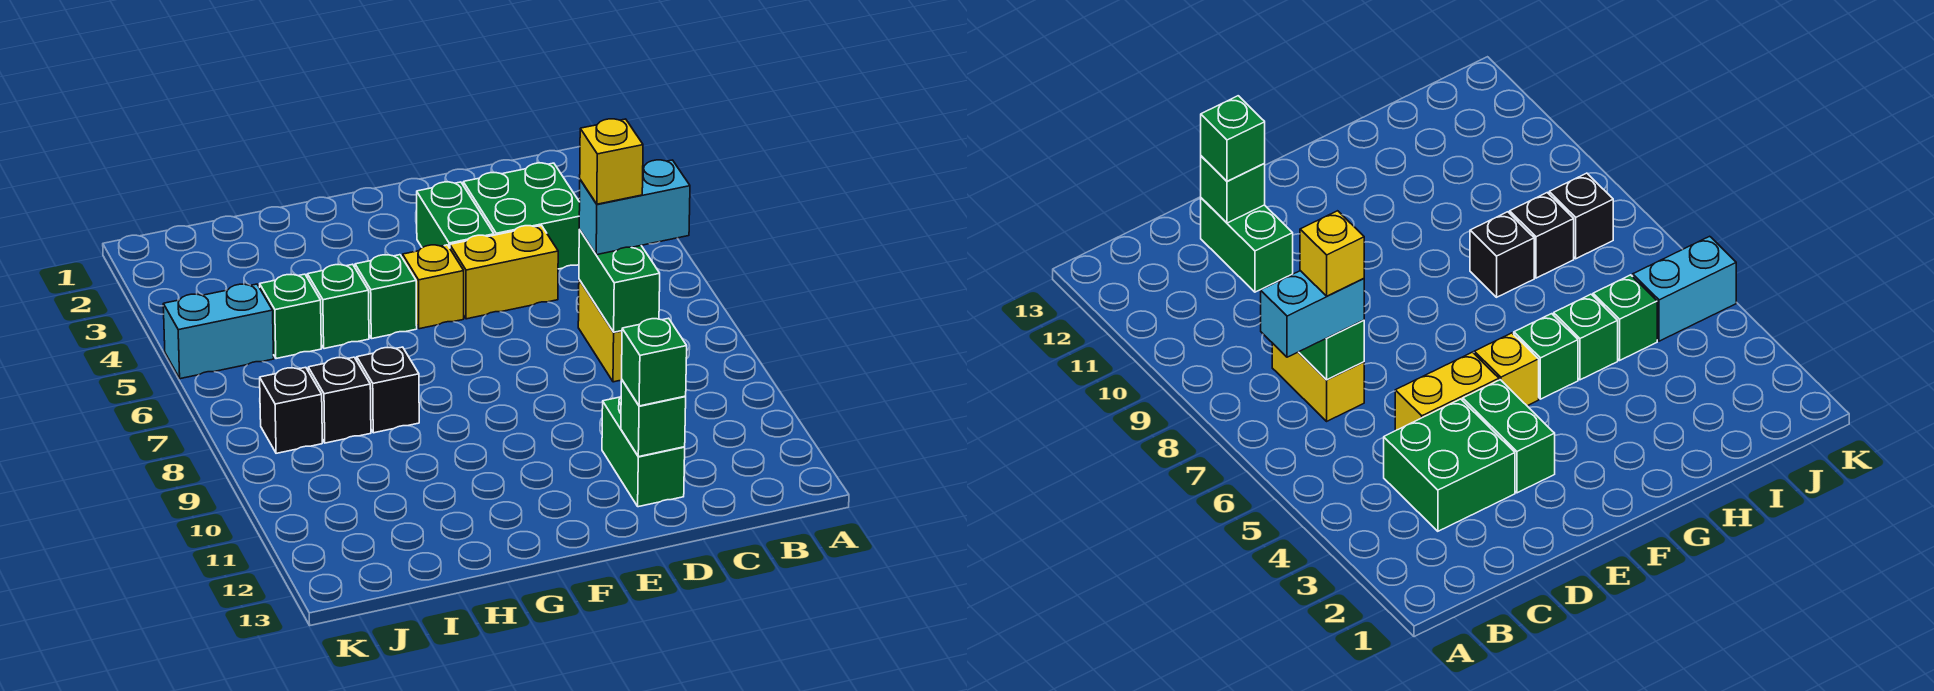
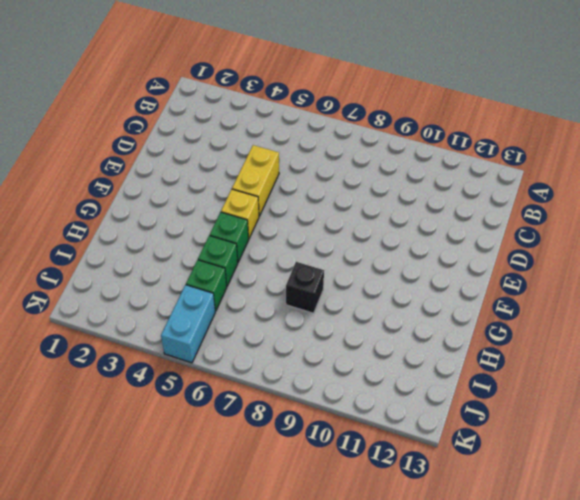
none -> green brick C3:D4 level 1
none -> yellow brick C7:C8 level 1
none -> green brick D11:D12 level 1

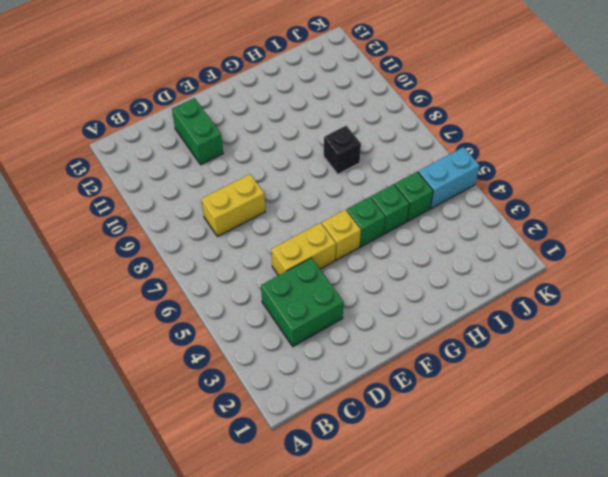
yellow brick C8:D8 level 1 -> yellow brick C7:C8 level 1
none -> green brick E3:E4 level 1
none -> black brick I8 level 1
none -> black brick J8 level 1

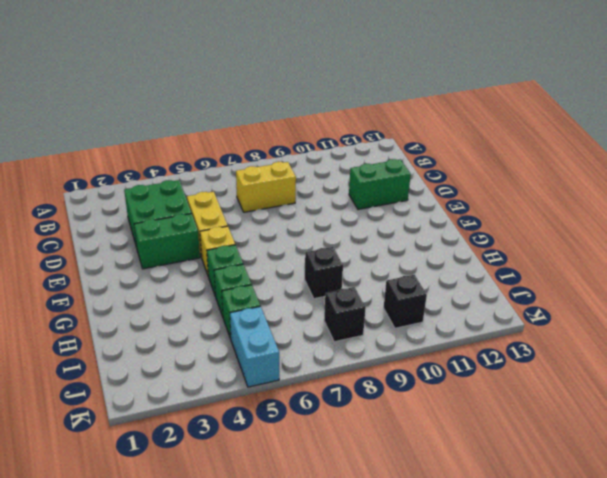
black brick J10 level 1 -> black brick I8 level 1
none -> green brick C7:C8 level 2
none -> green brick D12 level 2
none -> cyan brick B7:C7 level 3

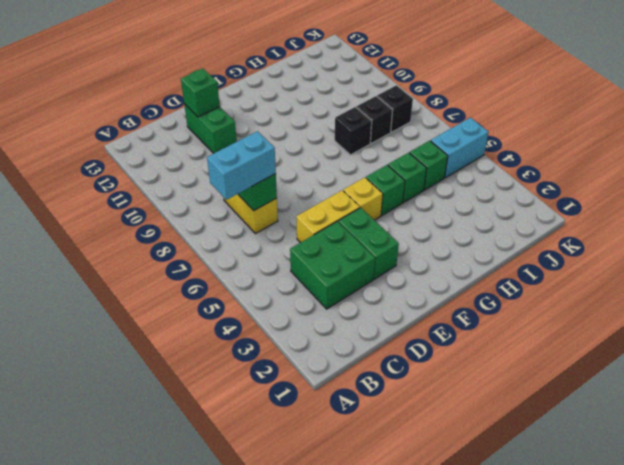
none -> green brick D12 level 3
none -> yellow brick C7 level 4

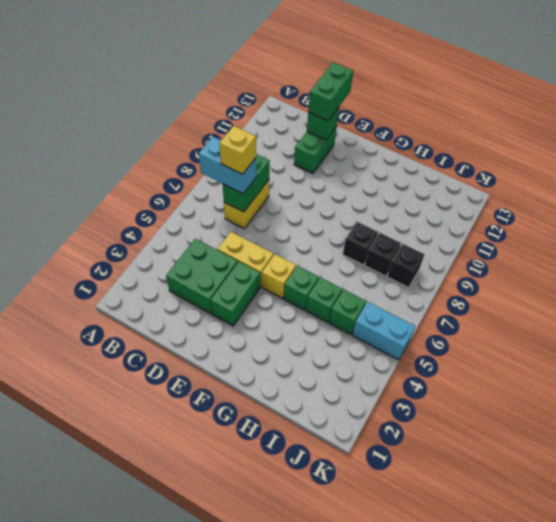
green brick D12:D13 level 3 -> green brick D12 level 3

